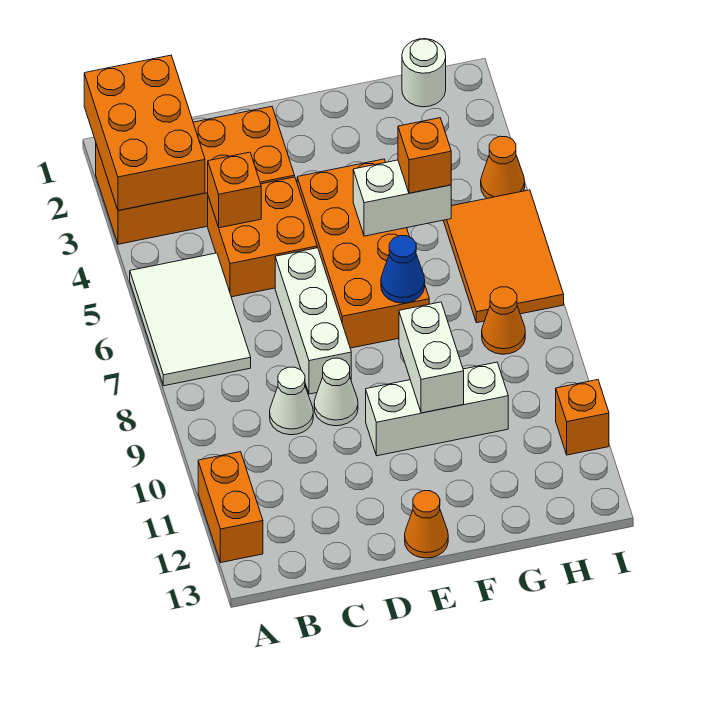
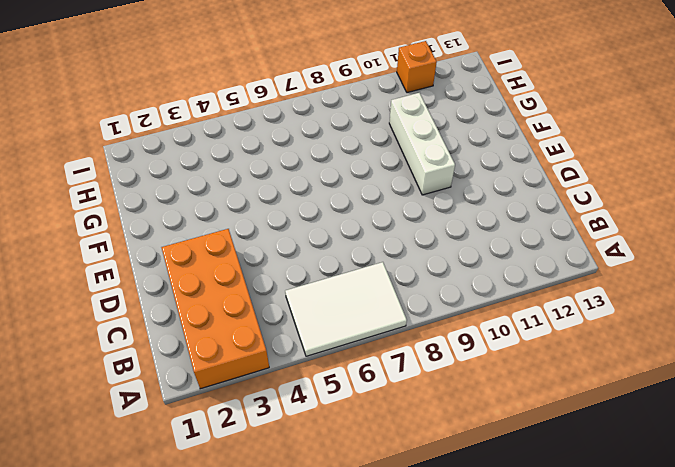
none -> orange brick A11:A12 level 1
none -> orange brick C4:D5 level 1
none -> white cone C9 level 1

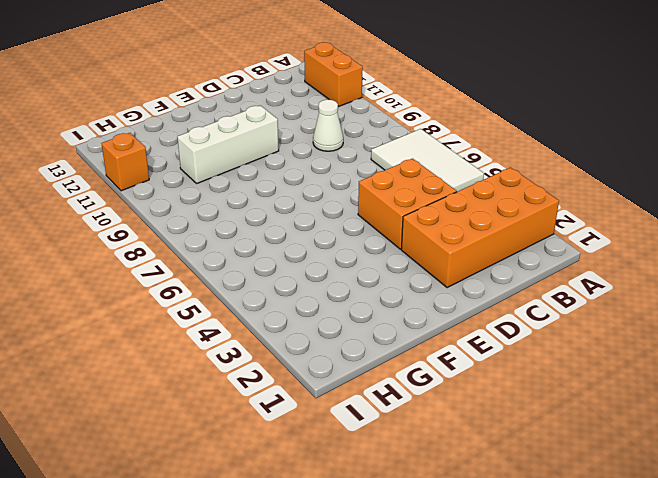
none -> white brick D6:D8 level 1
none -> white cone D9 level 1
none -> orange brick E4:F7 level 1

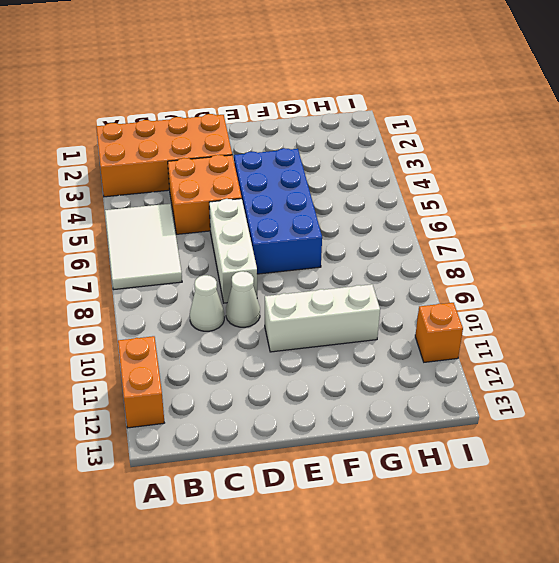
blue brick E4:F7 level 1 -> orange brick E4:F7 level 1
none -> orange cone E13 level 1
none -> white round brick H1 level 1
none -> orange tile H5:I7 level 1

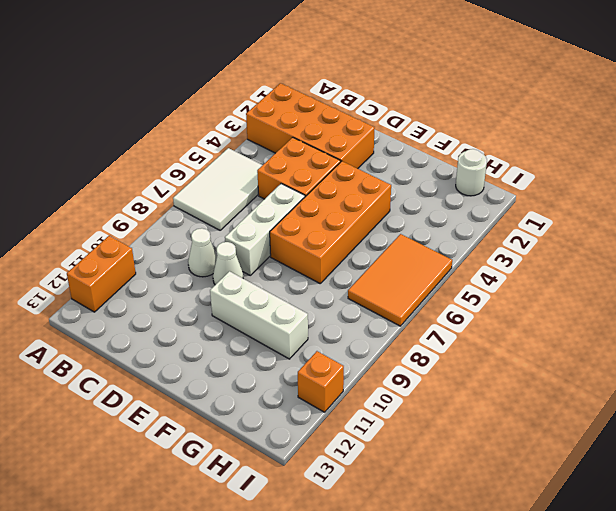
none -> orange cone E13 level 1
none -> orange cone H8 level 1
none -> orange cone I4 level 1

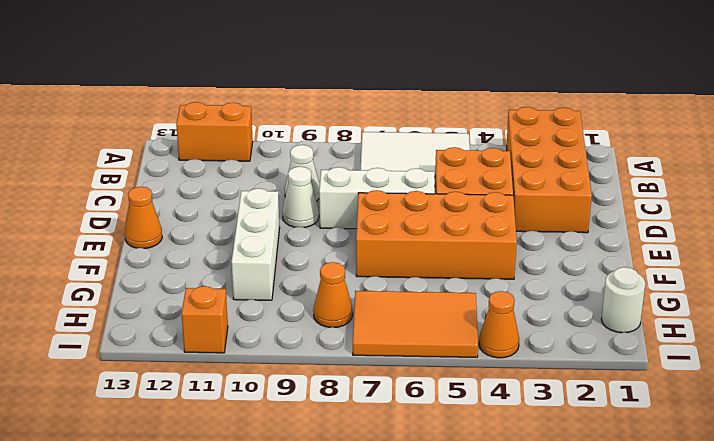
none -> orange brick A1:B3 level 2
none -> orange brick C4 level 2
none -> white brick F5:G5 level 2

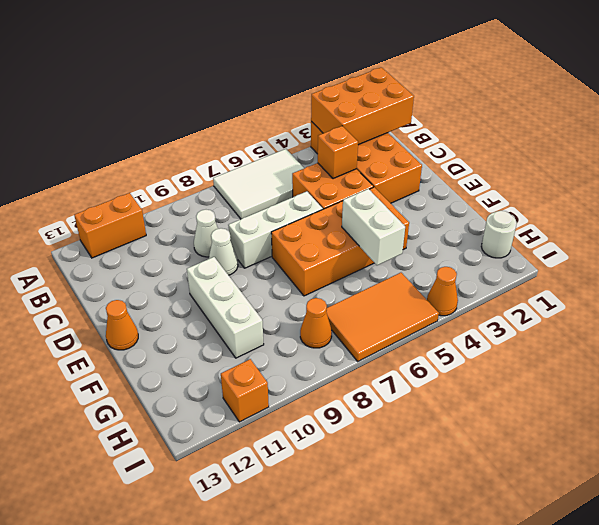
none -> blue cone F7 level 2
none -> white brick F9:F10 level 2
none -> orange brick G5 level 3

